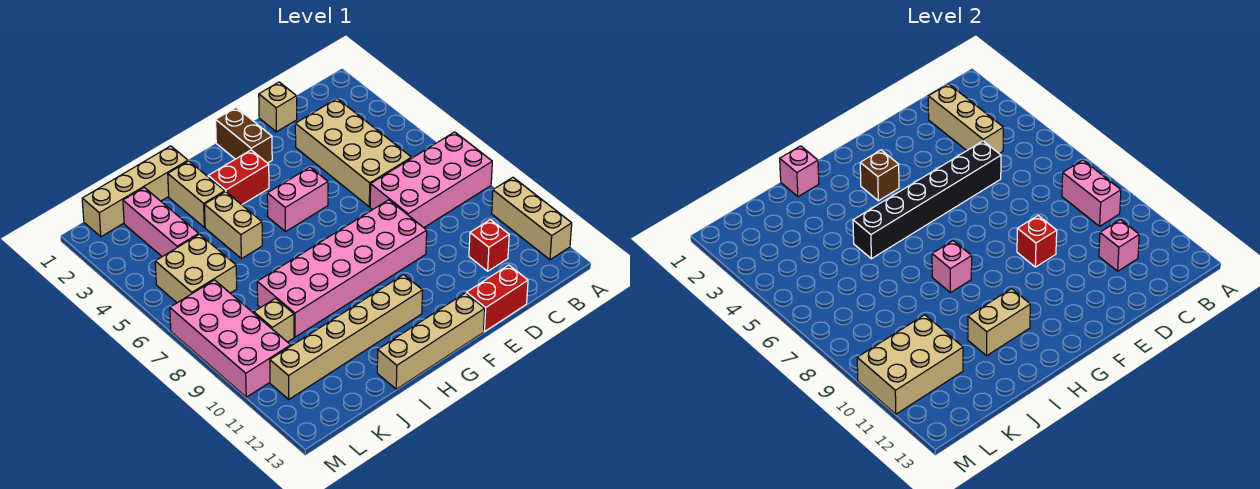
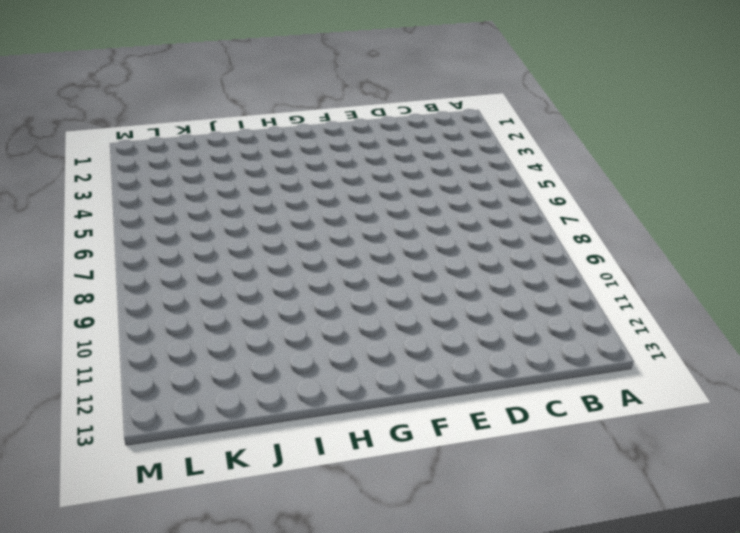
none -> pink brick A7:D8 level 1
none -> tan brick A10:A12 level 1
none -> tan brick C3:D6 level 1

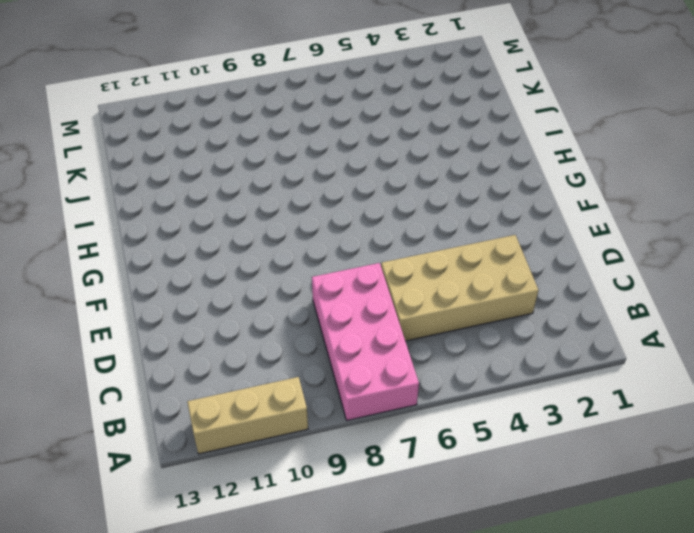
none -> red brick C11 level 1
none -> tan brick D1 level 1
none -> red brick D13:E13 level 1

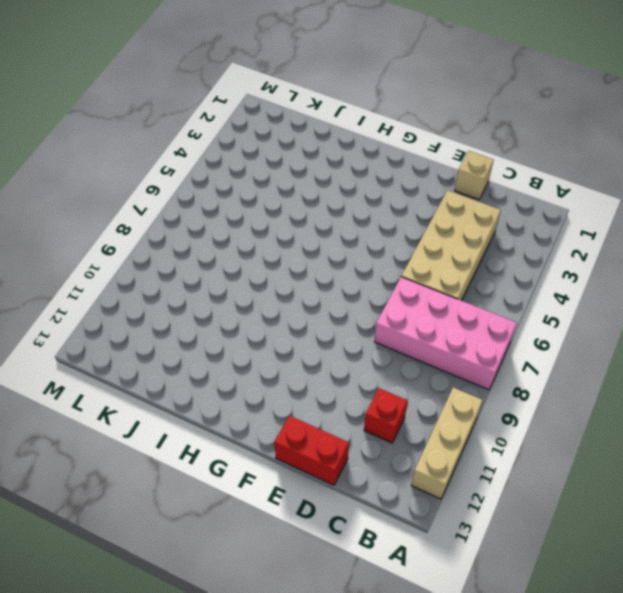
none -> pink brick E8:J9 level 1
none -> brown brick F1:F2 level 1
none -> pink brick F5:G5 level 1

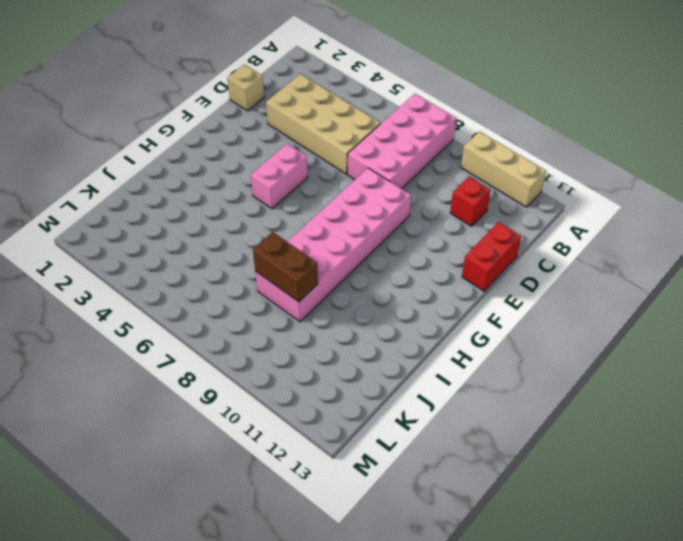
brown brick J8:J9 level 2 -> brown brick F1:F2 level 1
none -> tan brick F13:I13 level 1
none -> red brick G3:H3 level 1
none -> tan brick G11:L11 level 1

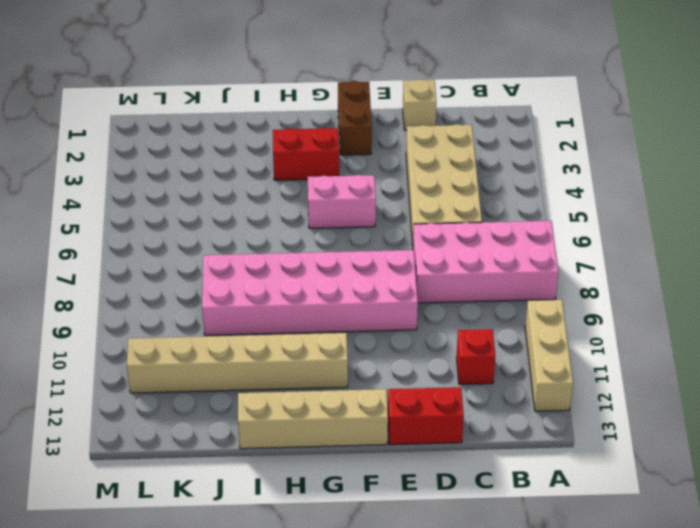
none -> tan brick I1:L1 level 1
none -> tan brick I2:I3 level 1
none -> tan brick I4:I5 level 1

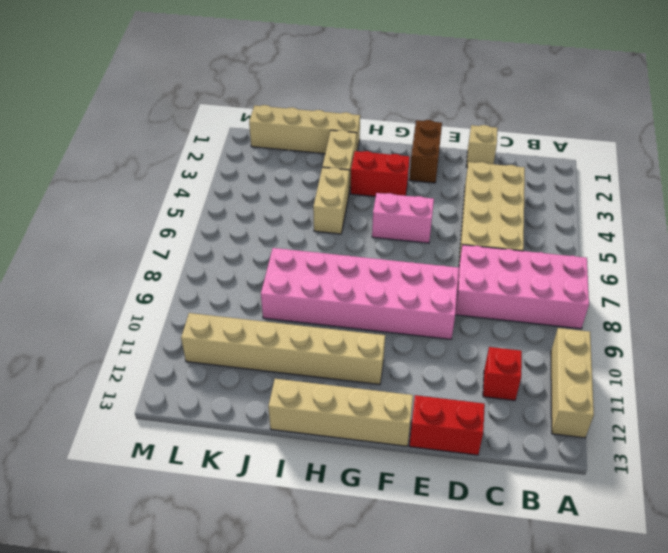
none -> pink brick K2:K4 level 1
none -> tan brick K5:L6 level 1
none -> tan brick K9 level 1

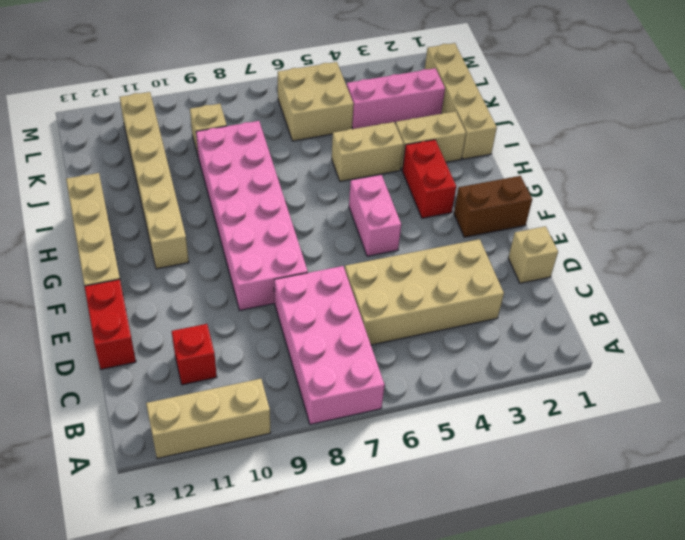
none -> pink brick L7:M10 level 1
none -> pink brick B8:B9 level 2
none -> tan brick C2:C4 level 2

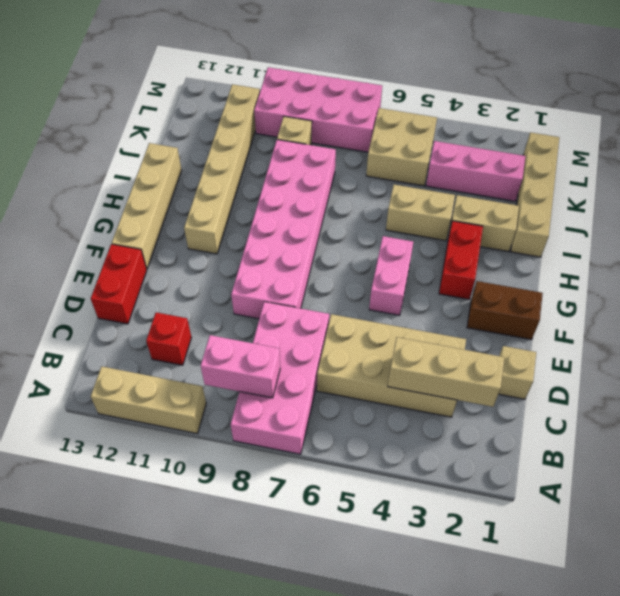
none -> pink brick C11 level 2
none -> black brick D5:I5 level 2
none -> red brick E9 level 2

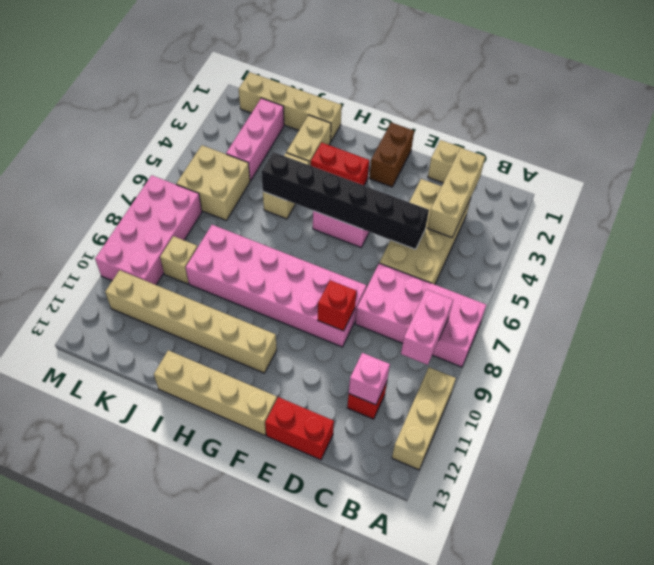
none -> brown brick G3 level 2
none -> pink brick H8 level 2
none -> tan brick H11:I11 level 2

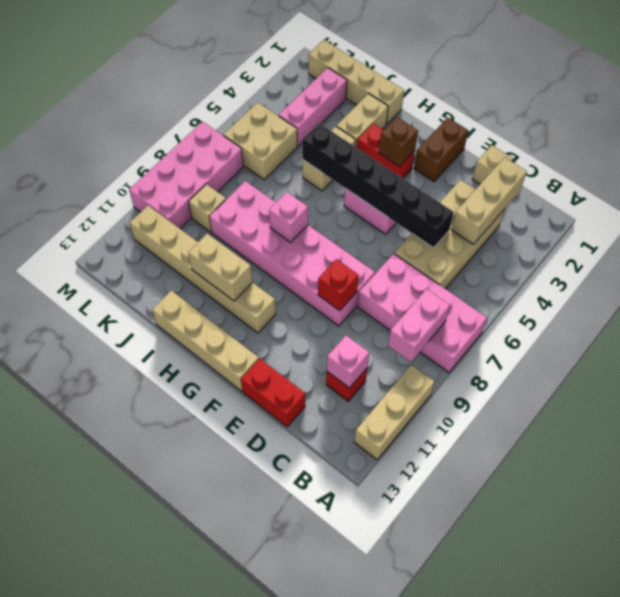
none -> pink brick I1 level 2
none -> tan brick K10:M11 level 2

